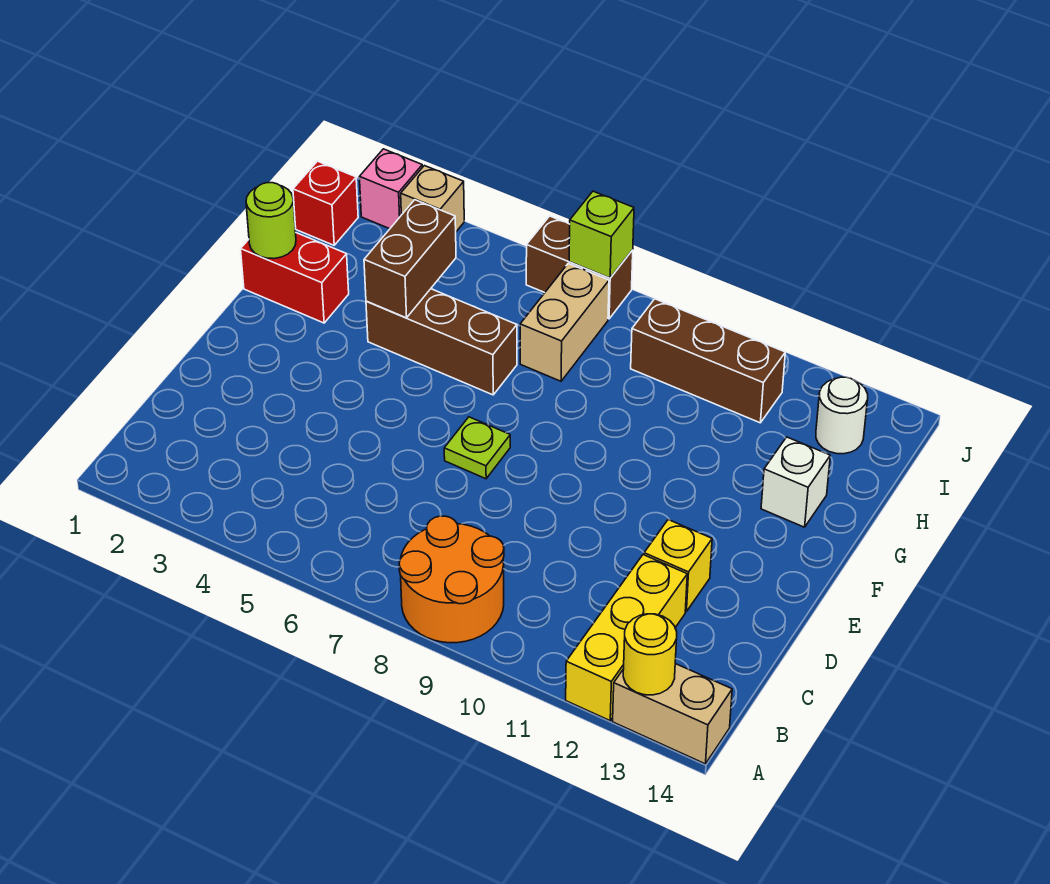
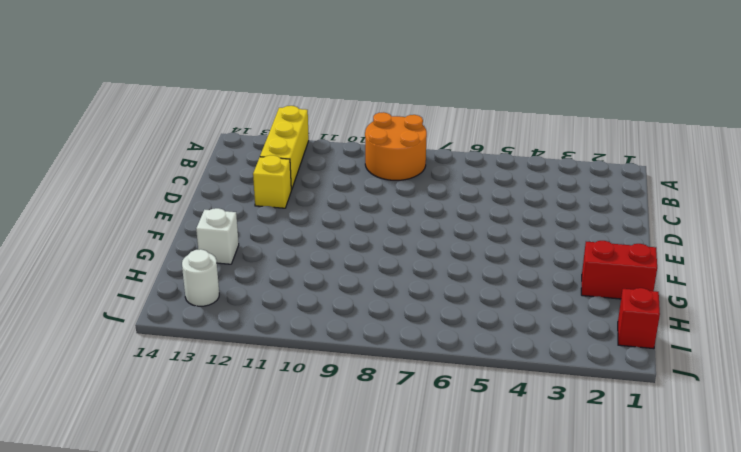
none -> tan brick A13:A14 level 1
none -> lime plate E7 level 1
none -> brown brick G4:G6 level 1

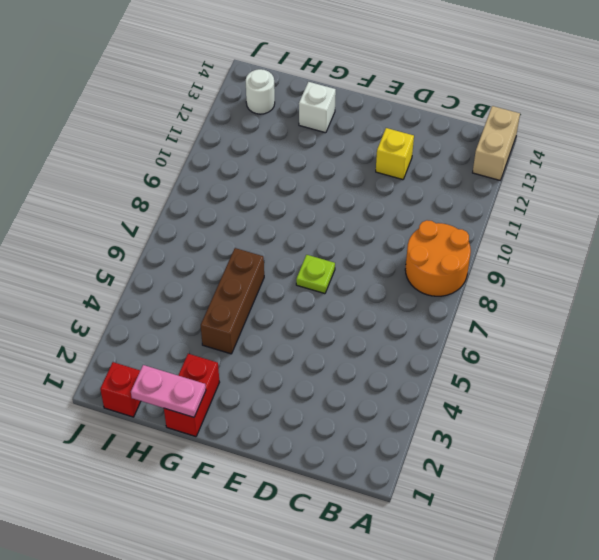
pink plate G1:H1 level 2 -> lime round brick G1 level 2
none -> yellow brick A12:C12 level 1
none -> tan brick H7:I7 level 1
none -> brown brick I9:I11 level 1

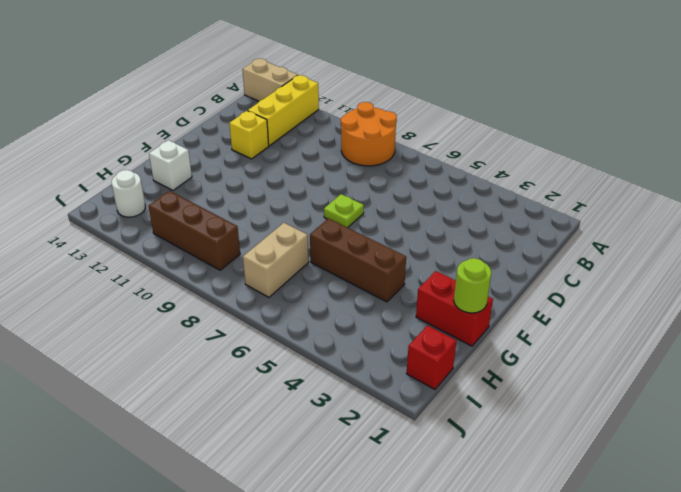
none -> pink brick J2 level 1
none -> tan brick J3 level 1
none -> brown brick J6:J7 level 1

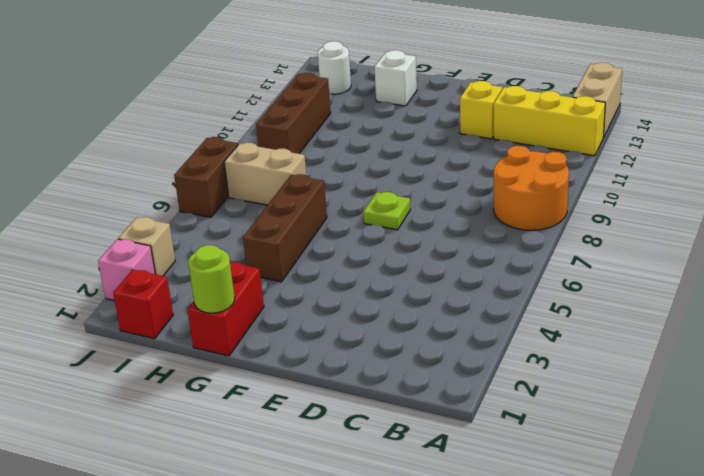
none -> yellow round brick A13 level 2
none -> brown brick G4:H4 level 2
none -> lime brick J7 level 2

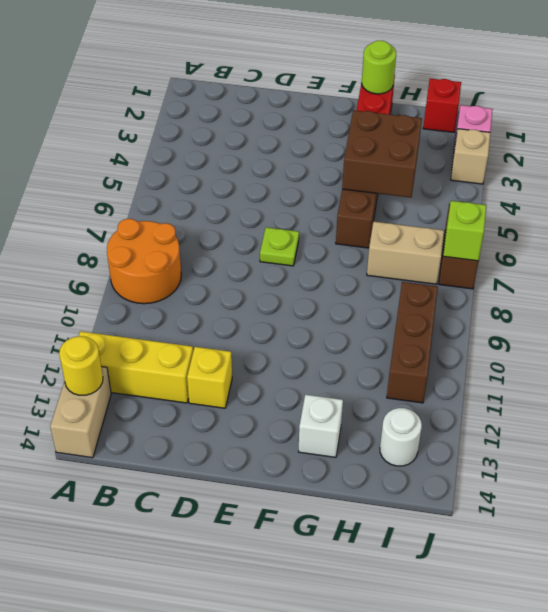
brown brick G4:H5 level 2 -> brown brick G4:H4 level 2

